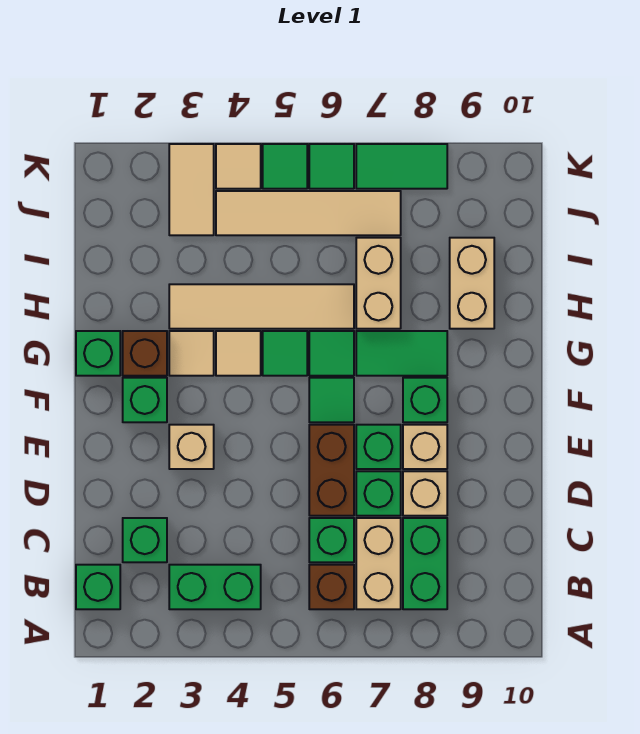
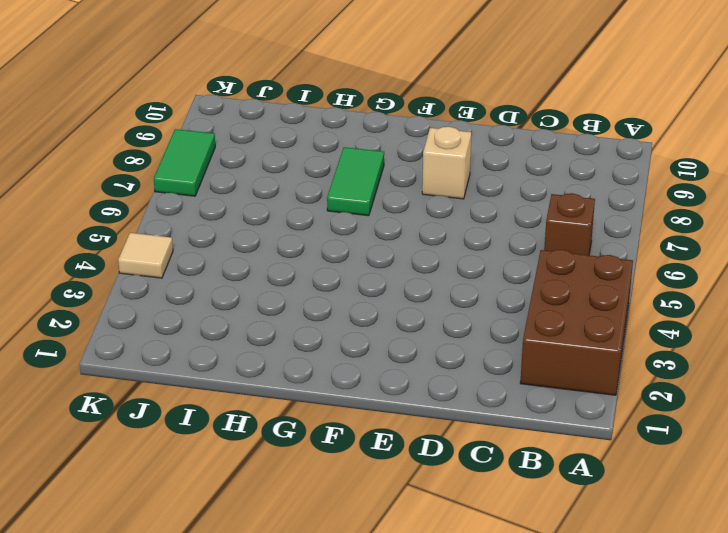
brown brick A2:B4 level 1 -> green brick B3:B4 level 1
none -> green brick B1 level 1
none -> tan brick B7:C7 level 1
none -> green brick B8:C8 level 1
none -> green brick C2 level 1

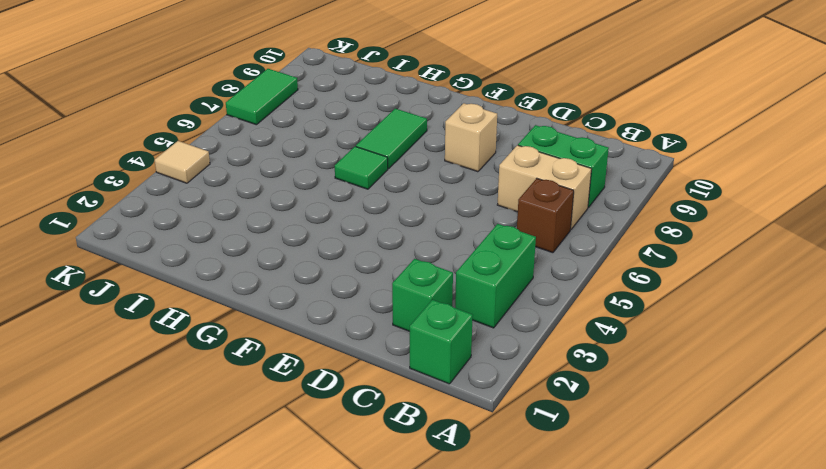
none -> green brick C6 level 1
none -> brown brick D6:E6 level 1
none -> green brick D7 level 1
none -> tan brick D8 level 1

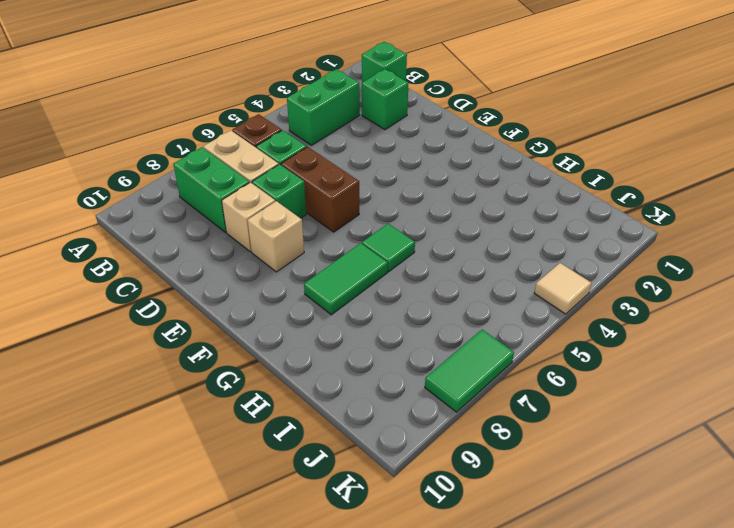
none -> tan brick E3 level 1
none -> green brick E7 level 1
none -> green brick F2 level 1
none -> green tile F6 level 1

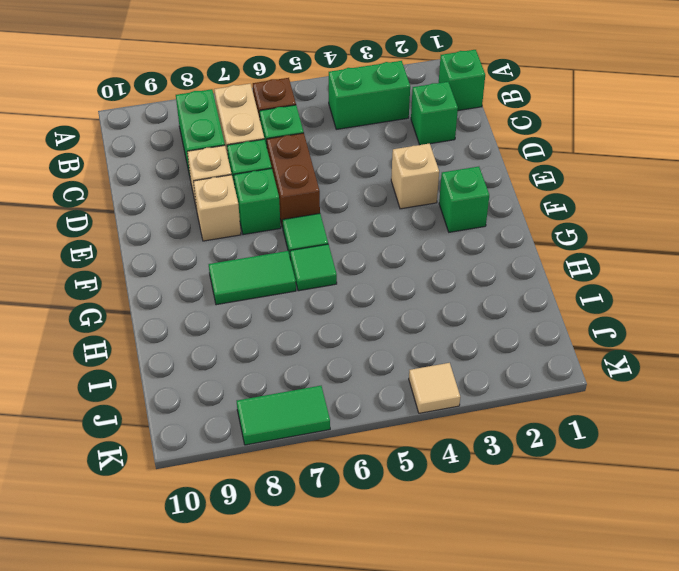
none -> green brick F8 level 1
none -> green brick G1 level 1
none -> brown brick G2 level 1
none -> tan tile G3 level 1

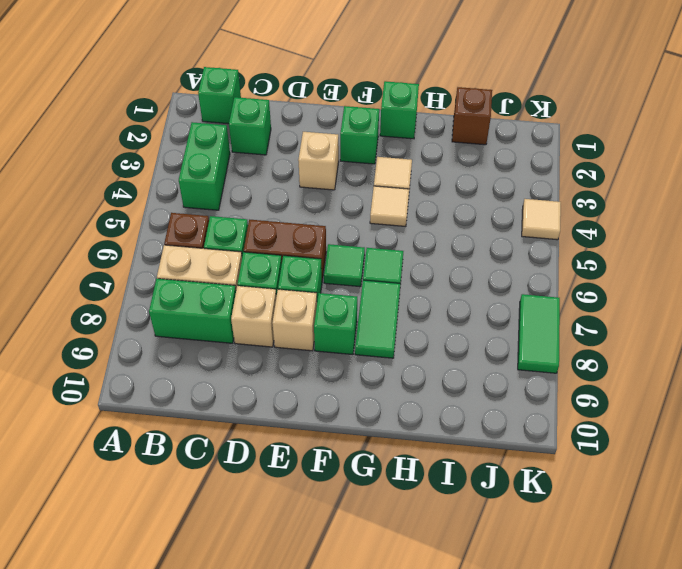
brown brick I1 level 1 -> brown brick G2 level 1
none -> green tile G5 level 1
none -> tan tile H3:H6 level 1
none -> tan brick H7:I7 level 1
none -> tan brick H9:I9 level 1

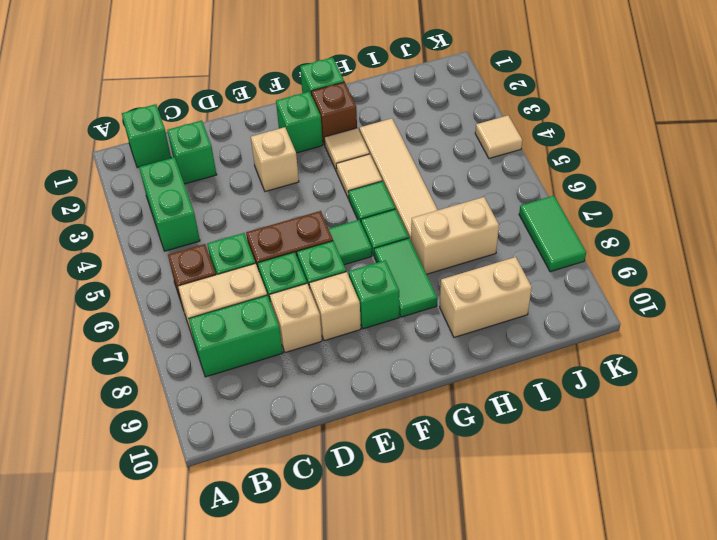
none -> tan tile J3:K3 level 1
none -> tan tile J4:J7 level 1
none -> green tile K5 level 1
none -> green tile K6 level 1

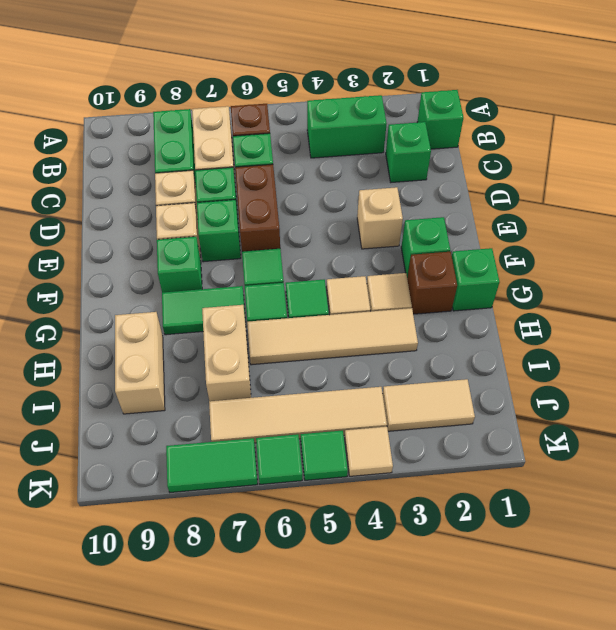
tan tile J2:J3 level 1 -> tan tile J3:K3 level 1

